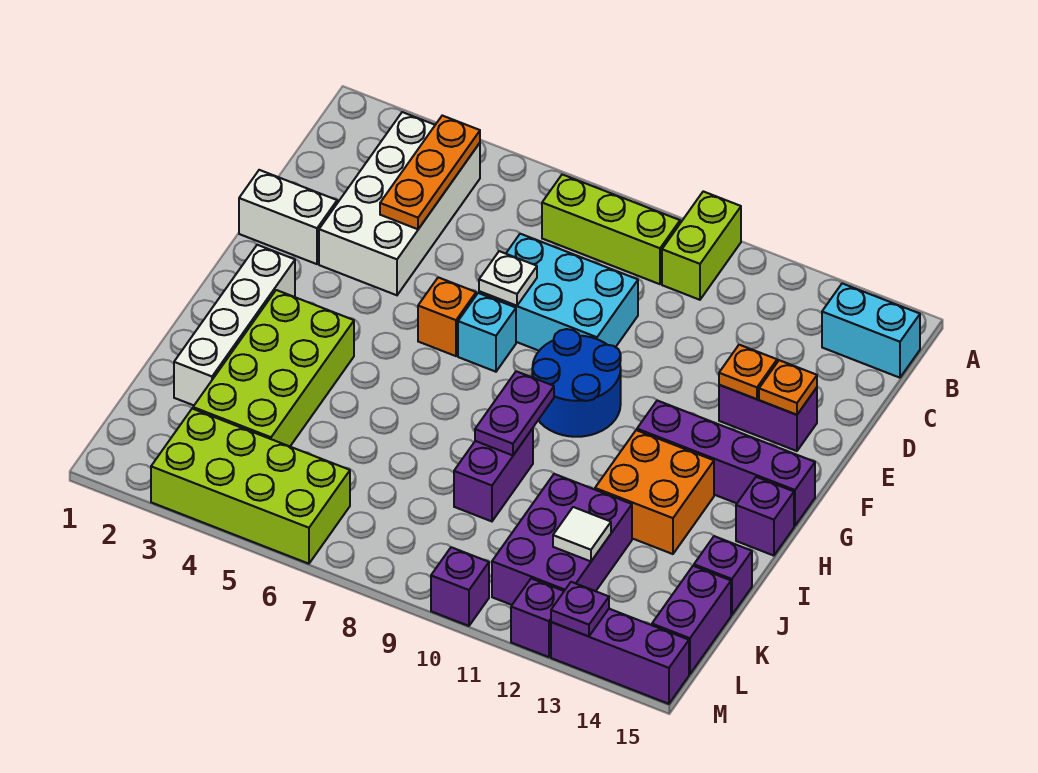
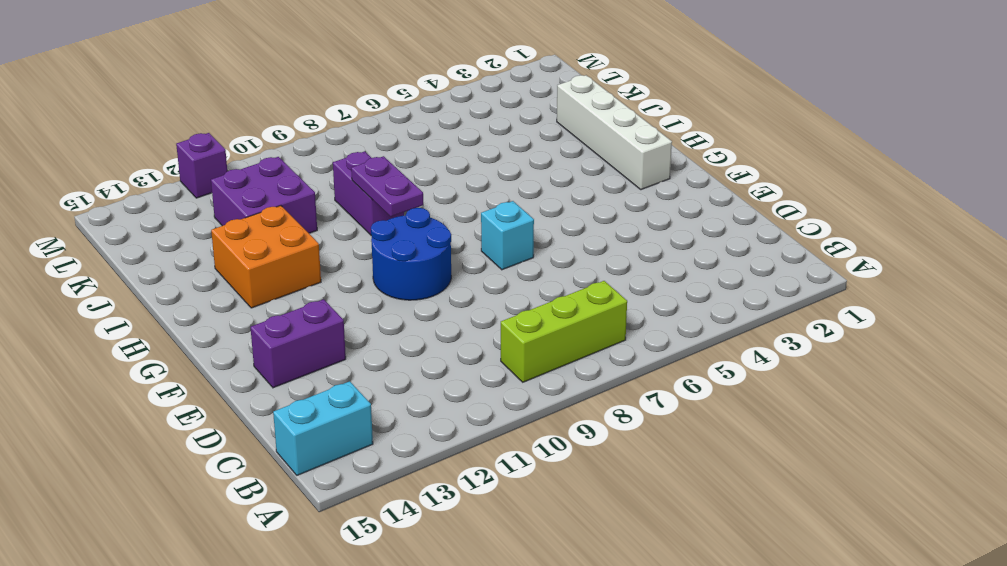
purple brick J11:K12 level 1 -> purple brick J11:L12 level 1
none -> lime brick A10:B10 level 1
none -> white brick B3:E4 level 1
none -> cyan brick D7:E9 level 1
none -> white brick E1:E2 level 1

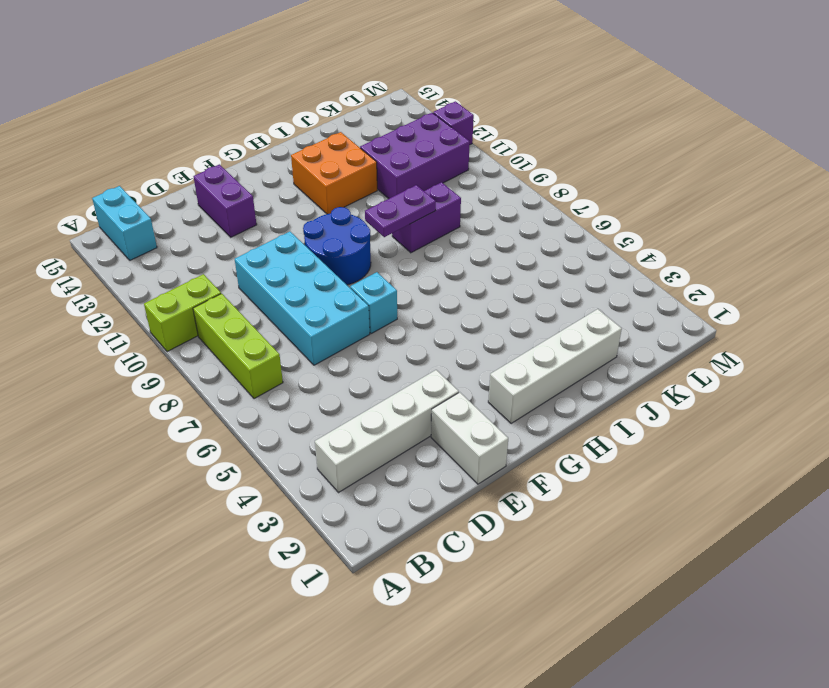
white brick B3:E3 level 1 -> white brick B3:E4 level 1
cyan brick D7:E10 level 1 -> cyan brick D7:E9 level 1
none -> orange brick F6 level 1
none -> purple brick G12:G15 level 1
none -> lime brick H3:K4 level 1
none -> purple brick H15 level 1

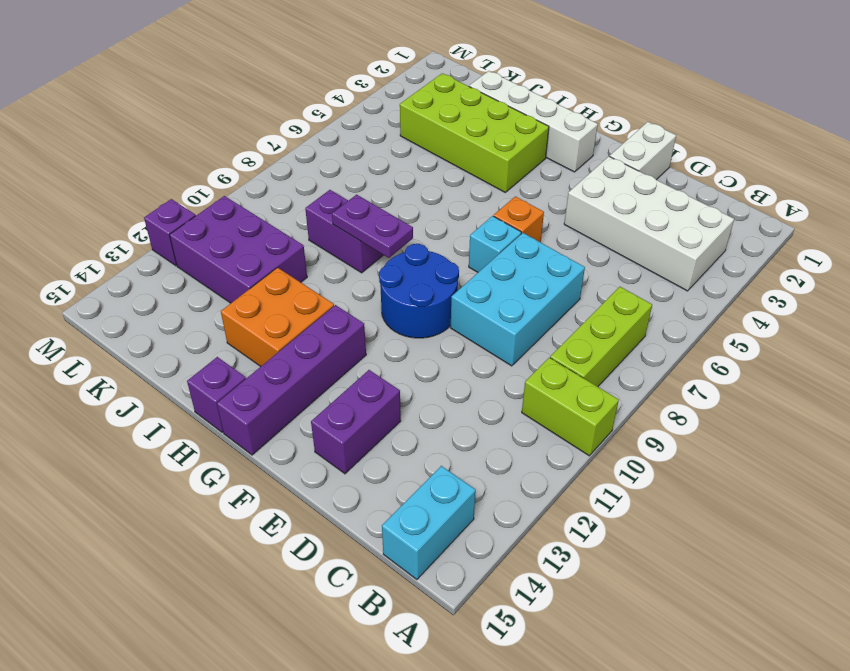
none -> purple brick J15 level 1
none -> purple brick K15:L15 level 1
none -> lime brick L3:M6 level 1
none -> purple brick M10 level 1

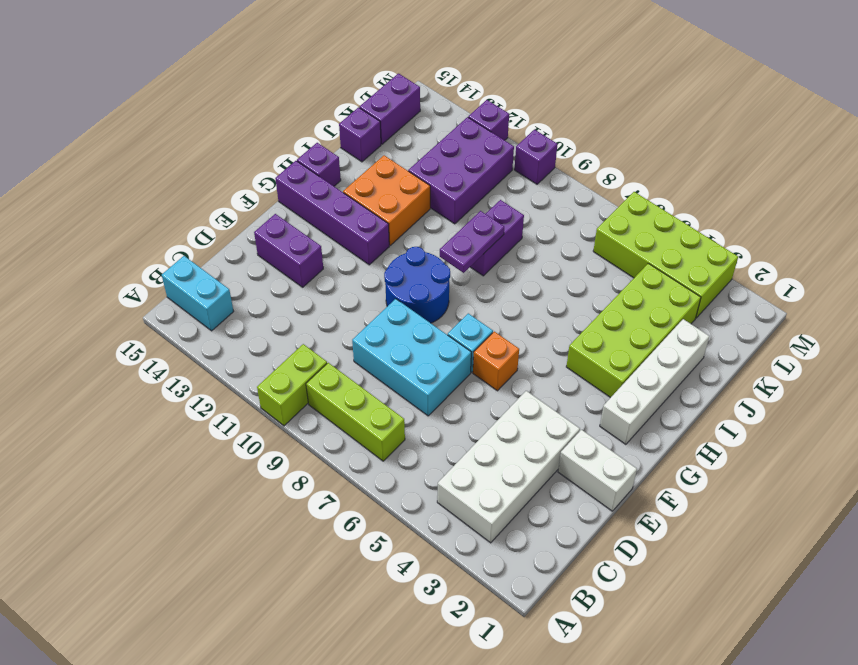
none -> purple brick M13:M15 level 1
none -> orange plate B4:D4 level 2
none -> white plate E7 level 2
none -> orange plate E13 level 2

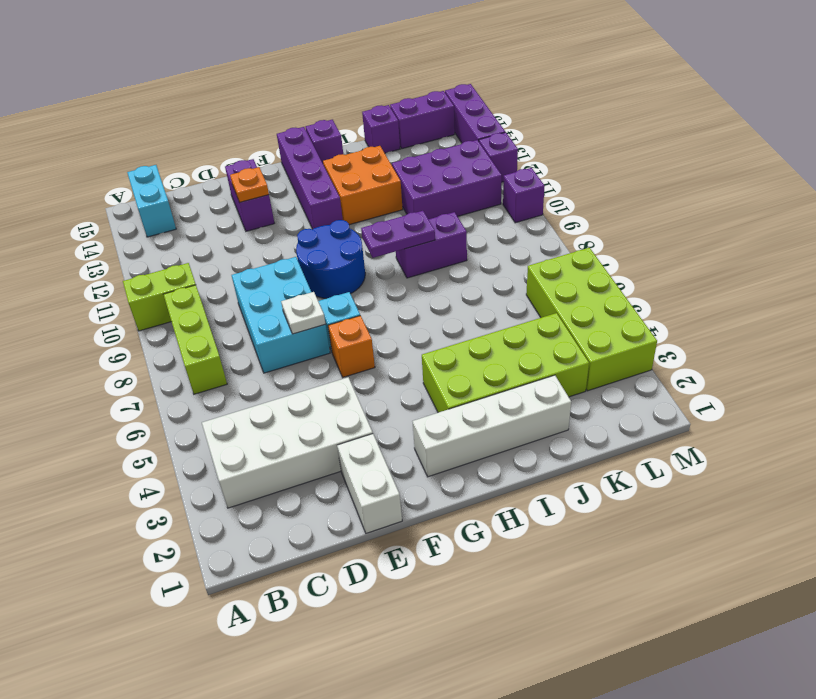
none -> orange plate B4:D4 level 2
none -> orange plate E14 level 2
none -> white tile K12 level 2
none -> purple plate M13 level 2

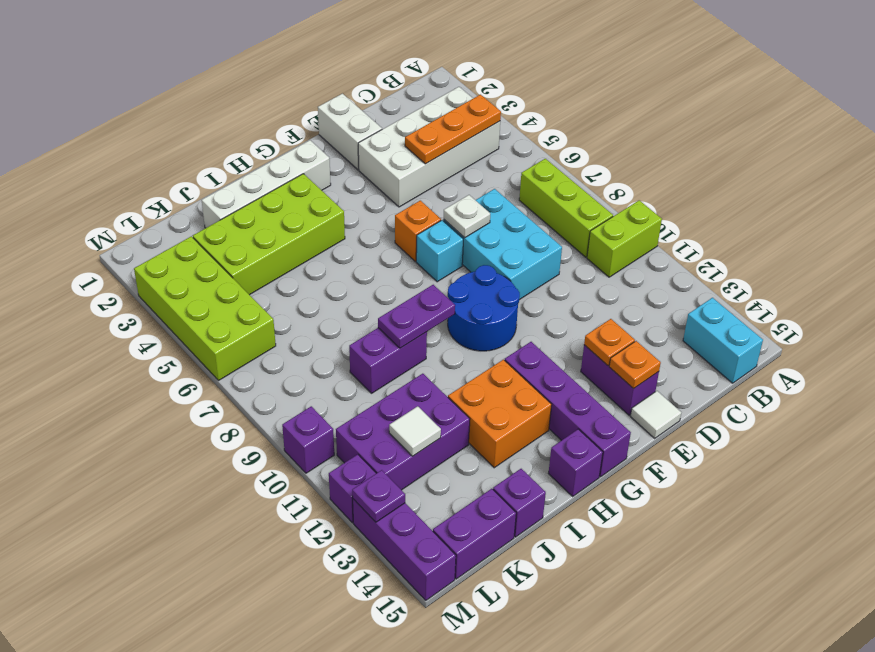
white tile E15 level 1 -> none

